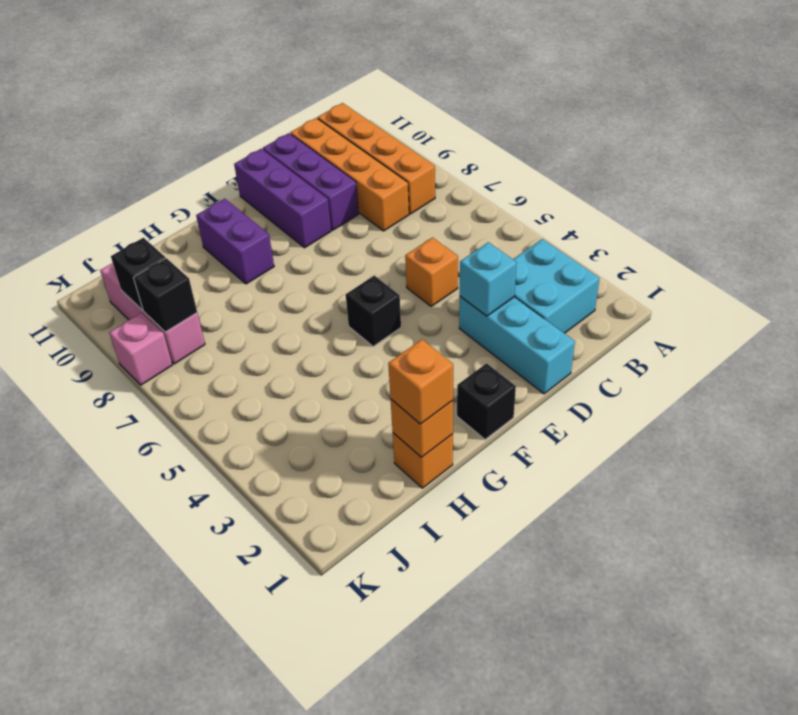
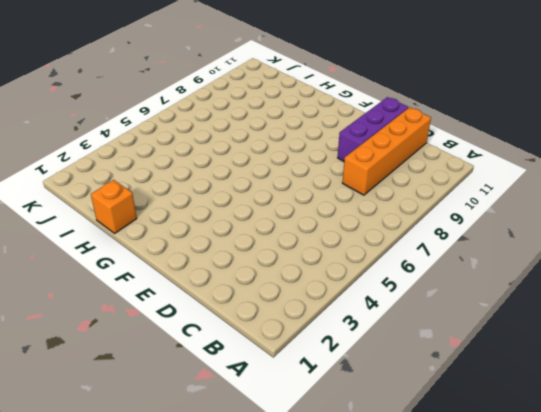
none -> cyan brick B2:C3 level 1
none -> orange brick B8:B11 level 1
none -> cyan brick D1:D3 level 1

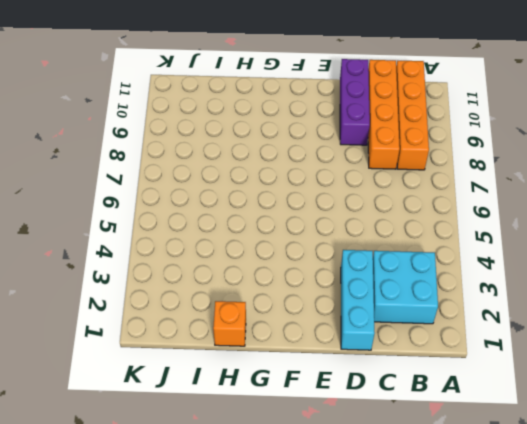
none -> orange brick D5 level 1
none -> purple brick E9:E11 level 1
none -> black brick F1 level 1

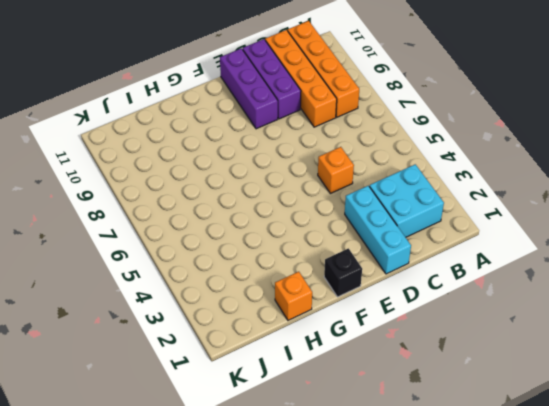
none -> black brick F5 level 1
none -> purple brick G9:G10 level 1
none -> pink brick J8:J10 level 1

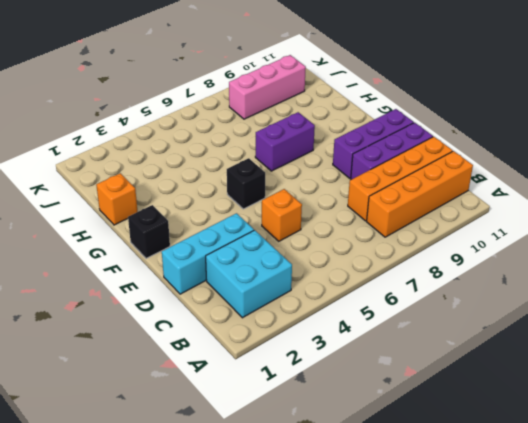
purple brick G7:G8 level 1 -> purple brick G9:G10 level 1
none -> pink brick K8 level 1
none -> cyan brick D3 level 2
none -> orange brick H1 level 2

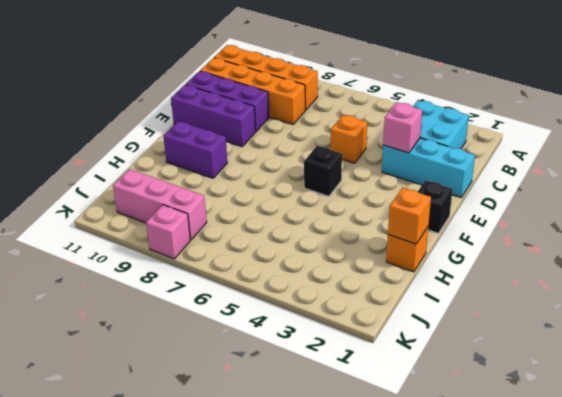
pink brick D3 level 2 -> cyan brick D3 level 2
none -> black brick J8 level 2
none -> black brick J9 level 2
none -> orange brick H1 level 3

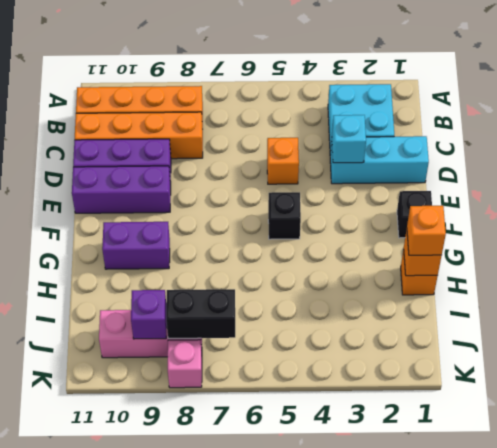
black brick J7:J8 level 2 -> black brick J8 level 2
purple brick J9 level 2 -> black brick J9 level 2

